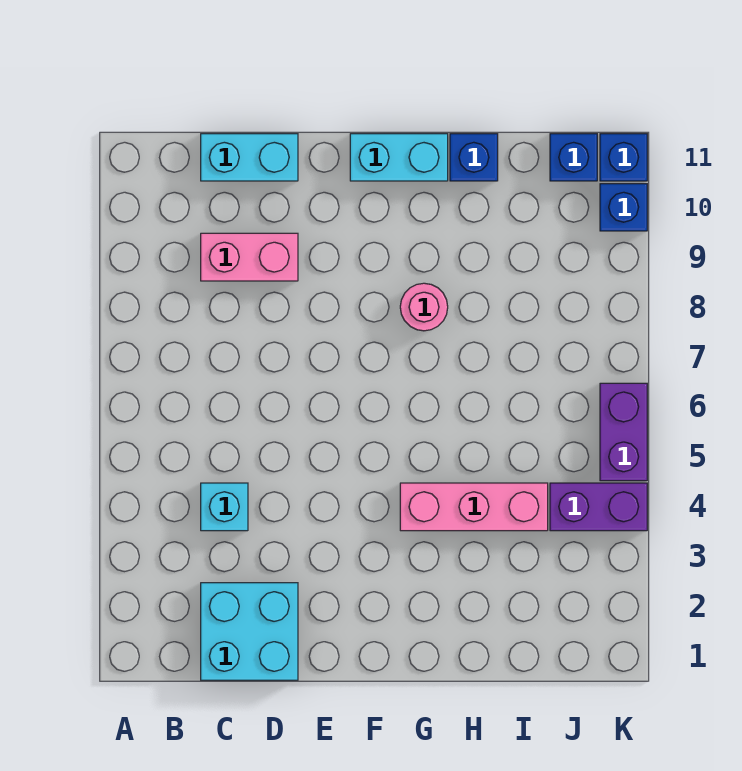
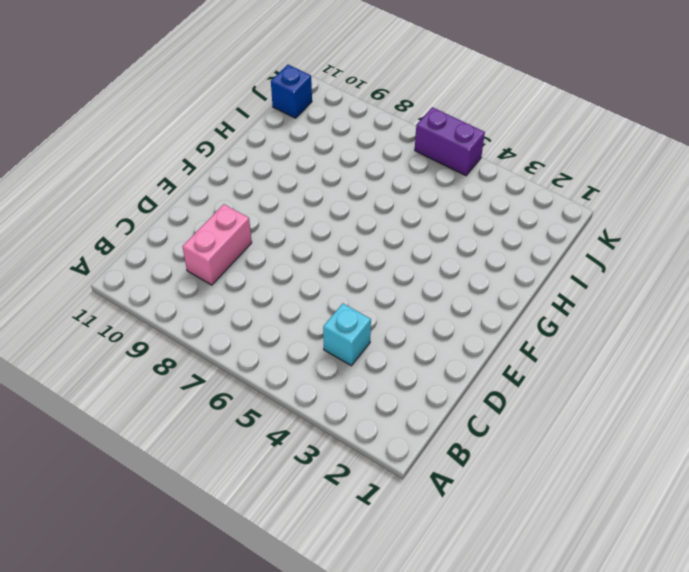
none -> cyan brick C1:D2 level 1
none -> cyan brick C11:D11 level 1
none -> cyan brick F11:G11 level 1

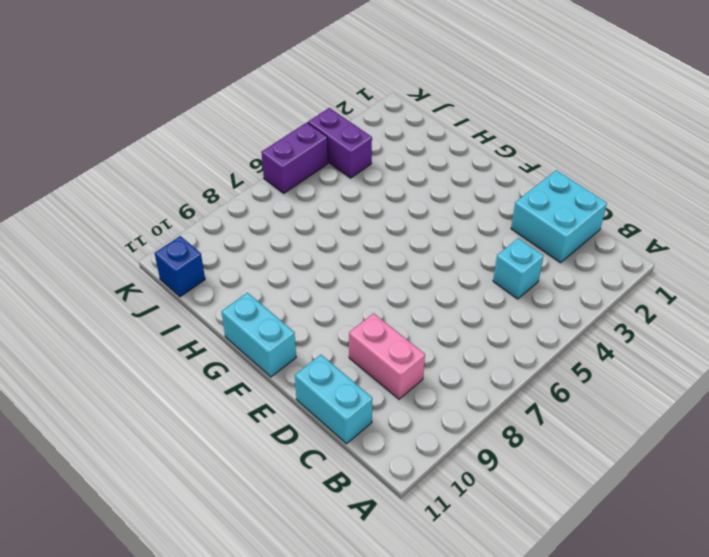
none -> pink brick G4:I4 level 1
none -> pink round brick G8 level 1
none -> blue brick H11 level 1

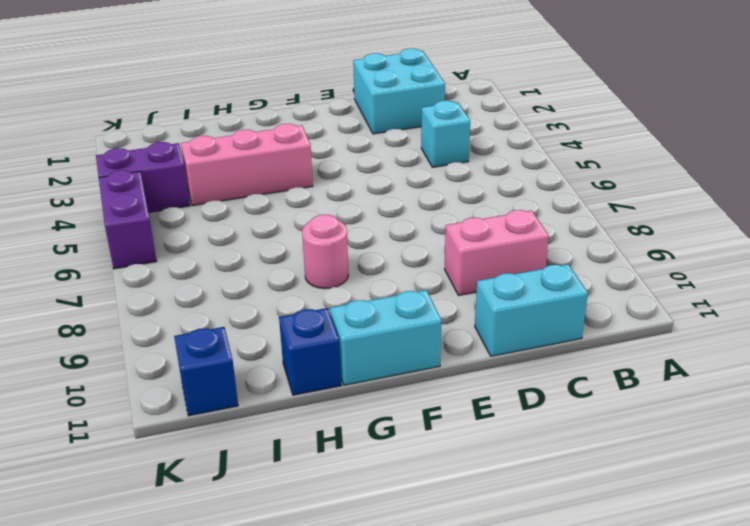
none -> blue brick K10 level 1
none -> blue brick K11 level 1

